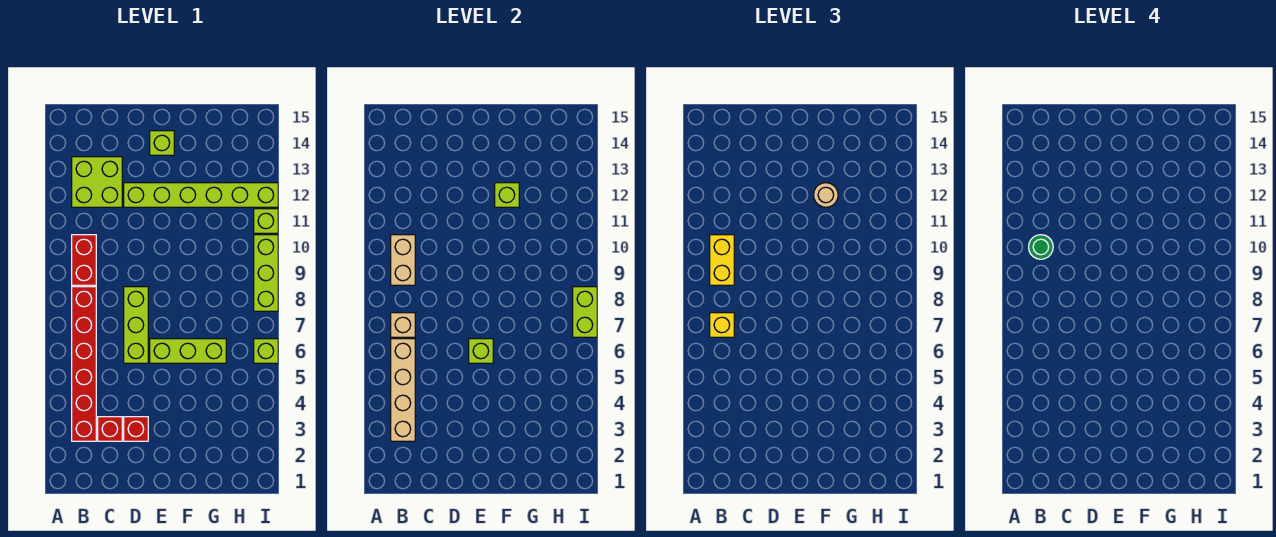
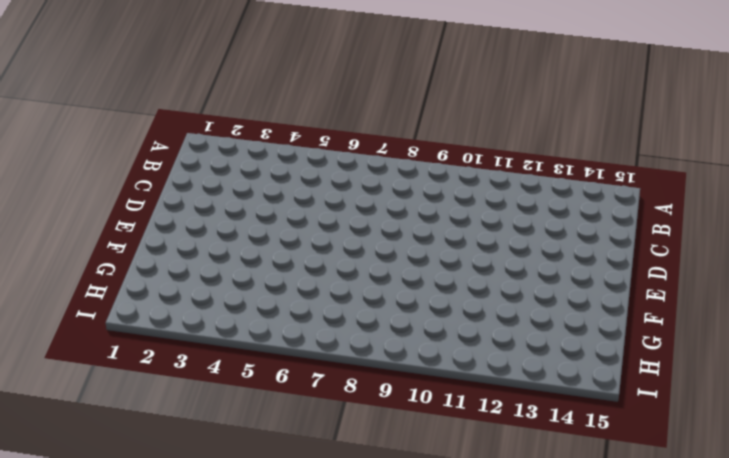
none -> red brick B3:B8 level 1
none -> red brick B9:B10 level 1
none -> lime brick B12:C13 level 1

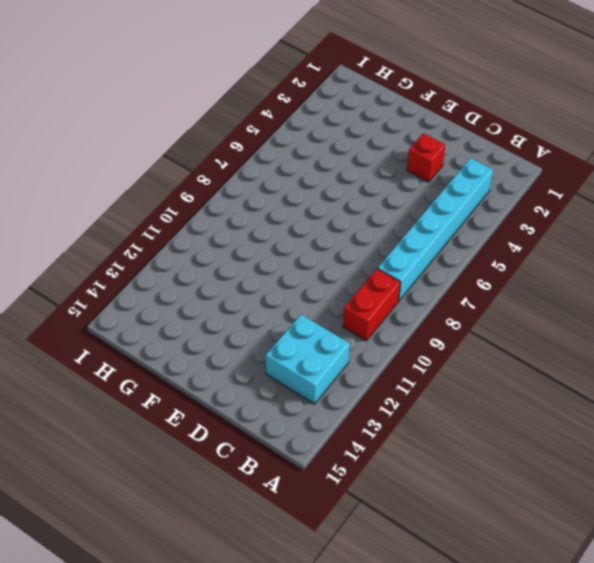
cyan brick B3:B8 level 1 -> red brick B3:B8 level 1
cyan brick B12:C13 level 1 -> lime brick B12:C13 level 1
none -> red brick C3 level 1
none -> lime brick D6:D8 level 1
none -> lime brick D12:I12 level 1

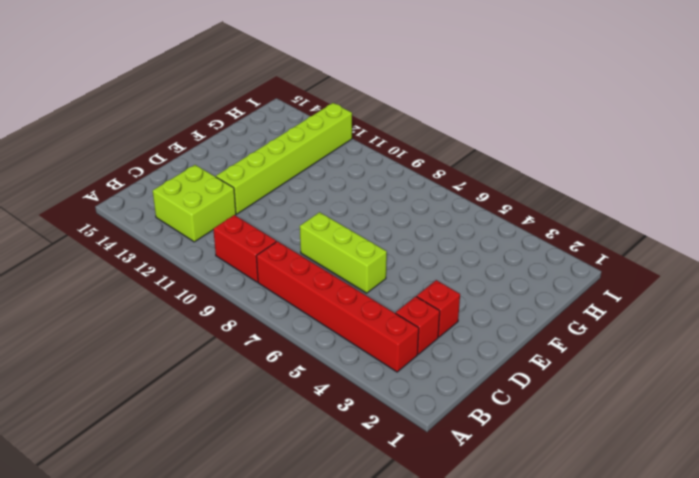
none -> lime brick E6:G6 level 1
none -> lime brick E14 level 1
none -> lime brick I6 level 1

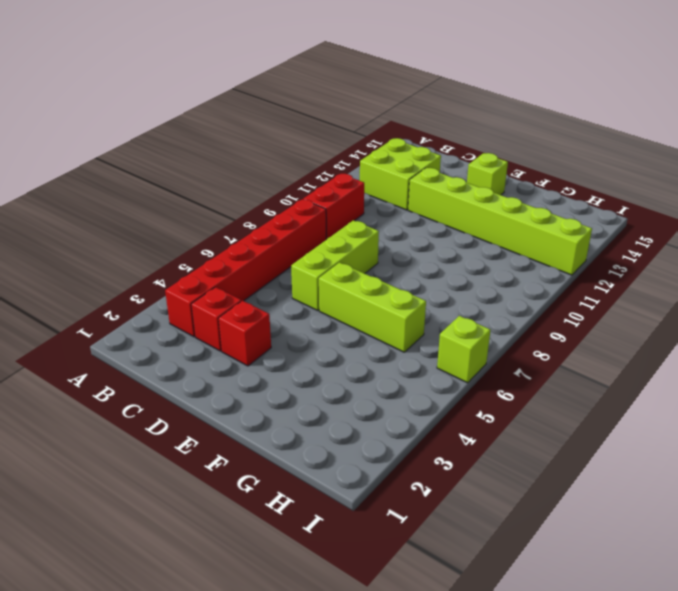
none -> lime brick I8:I10 level 1
none -> lime brick I11 level 1
none -> tan brick B3:B6 level 2

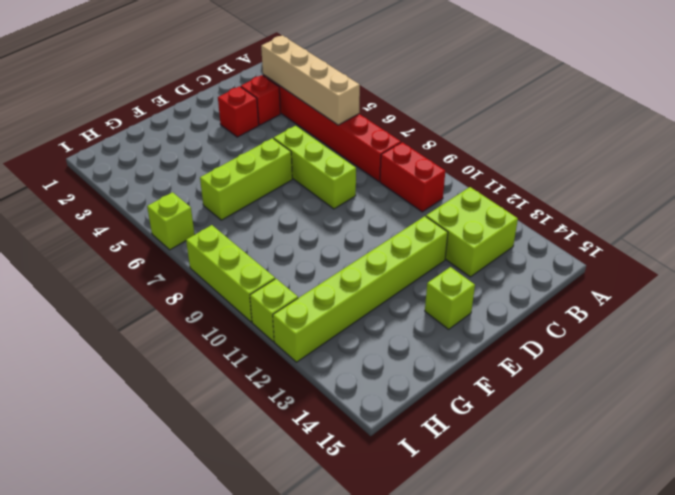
none -> tan brick B7 level 2
none -> tan brick B9:B10 level 2
none -> lime brick E6 level 2

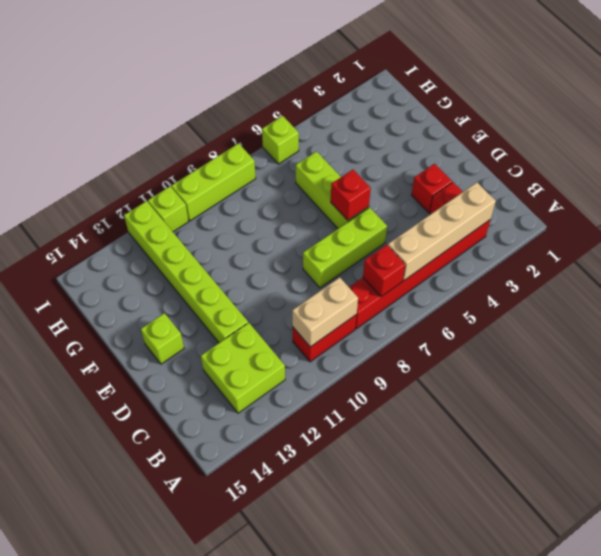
red brick B7 level 2 -> tan brick B7 level 2
red brick E6 level 2 -> lime brick E6 level 2
none -> lime brick F12 level 2
none -> lime brick I7:I8 level 2
none -> yellow brick B7 level 3

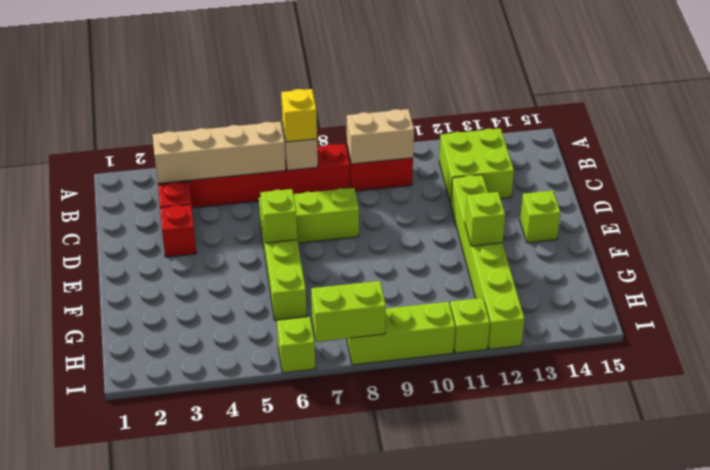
none -> yellow brick B9:B10 level 3
none -> tan round brick F12 level 3
none -> green round brick B10 level 4

